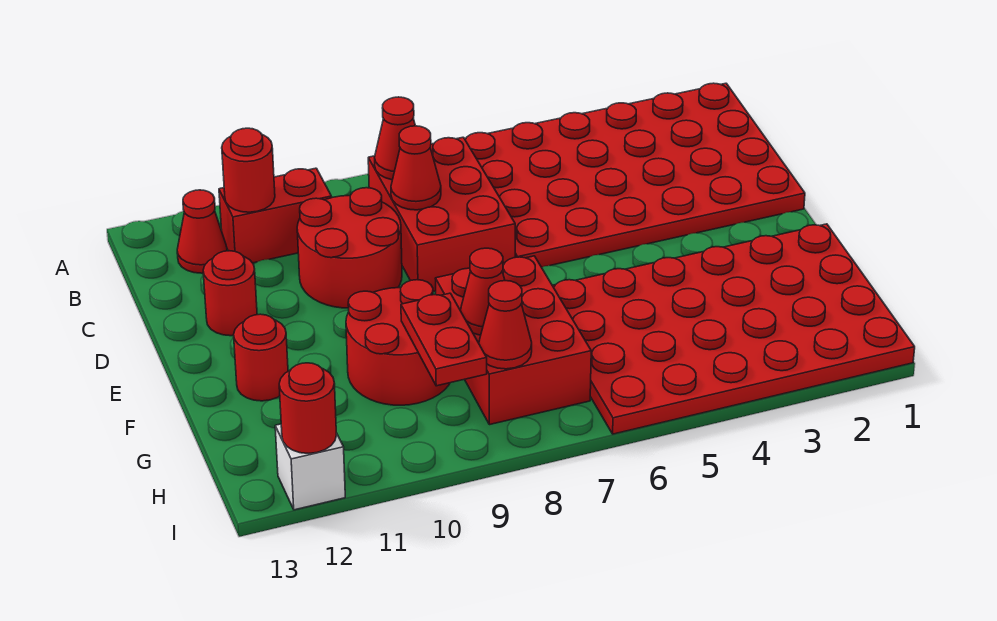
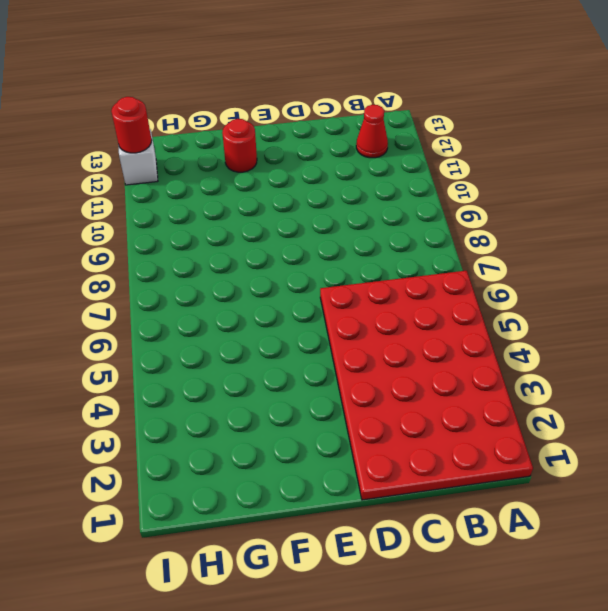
none -> red brick B7:D8 level 1
none -> red brick B10:B11 level 1
none -> red round brick C9:D10 level 1

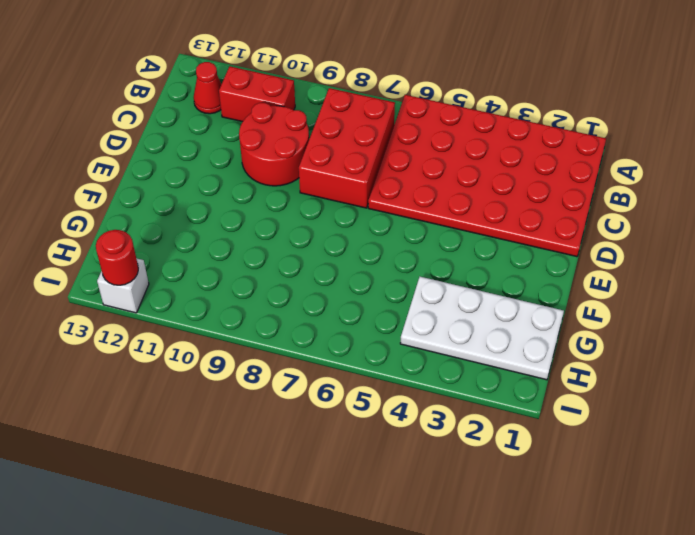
white plate G1:H4 level 1 -> red plate F1:I6 level 1
none -> red round brick D12 level 1
none -> red brick F7:H8 level 1
none -> red round brick F9:G10 level 1

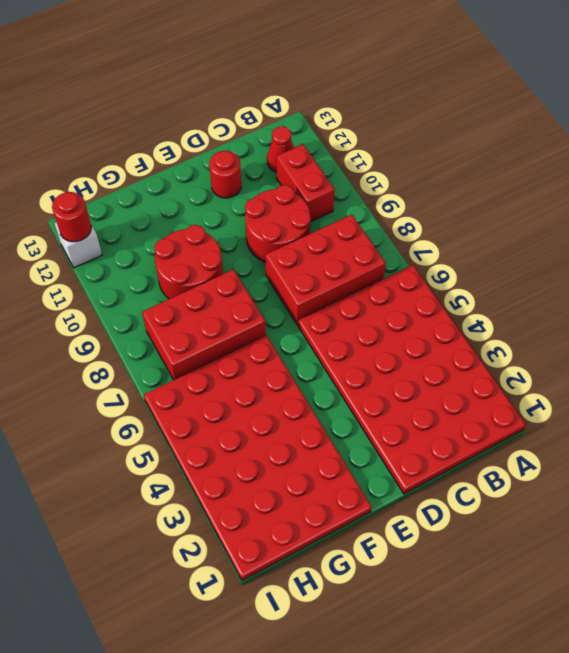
none -> red round brick F12 level 1
none -> red cone B8 level 2
none -> red round brick B11 level 2

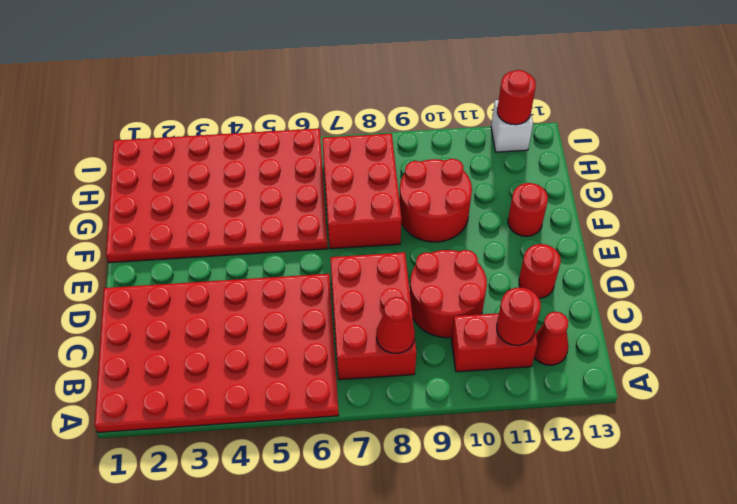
none -> red cone C8 level 2
none -> red cone G8 level 2
none -> red plate G9:H9 level 2

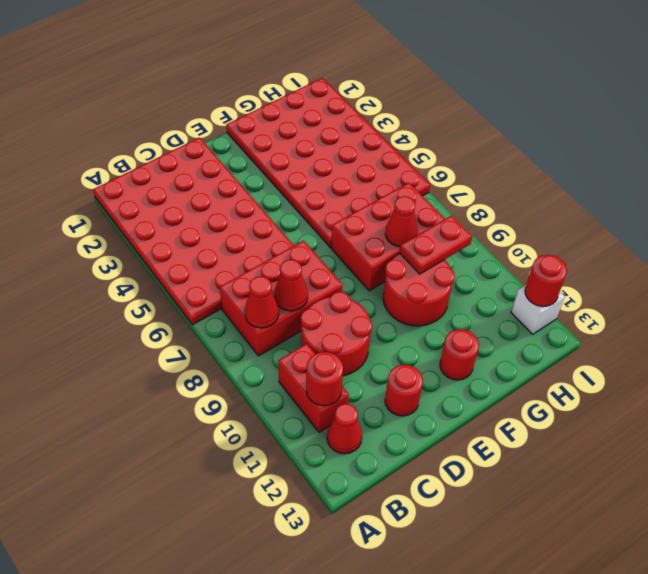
none -> red cone H8 level 2

